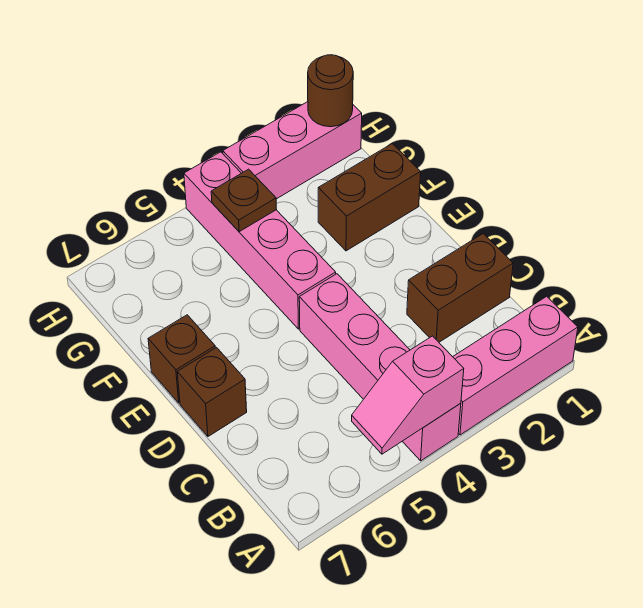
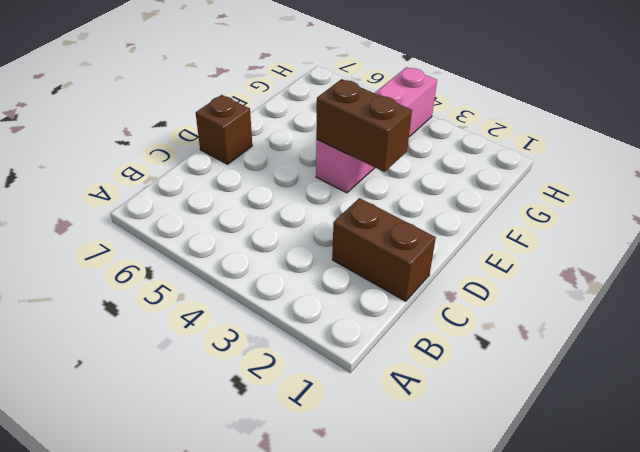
brown brick E3:E4 level 2 -> brown brick F1:F2 level 1
none -> pink brick A1:A3 level 1
none -> pink brick A4:D4 level 1

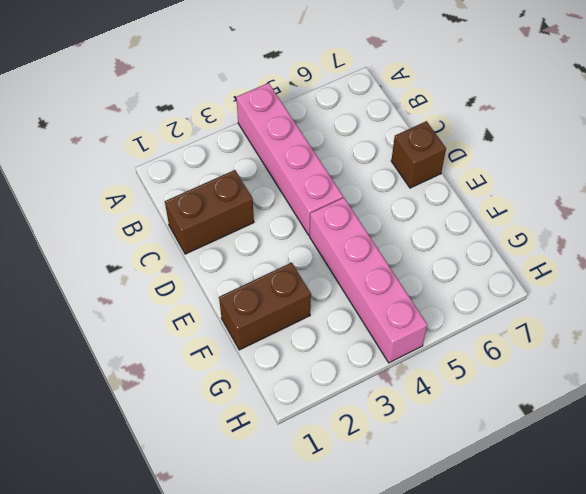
none -> pink brick A1:A3 level 1
none -> brown brick E7 level 1

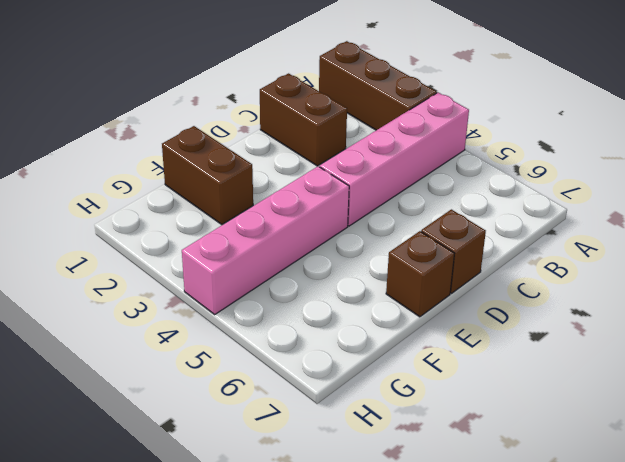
brown brick A1:A3 level 1 -> pink brick A1:A3 level 1
none -> pink brick H1:H3 level 1
none -> pink slope A4:A5 level 2 top 4

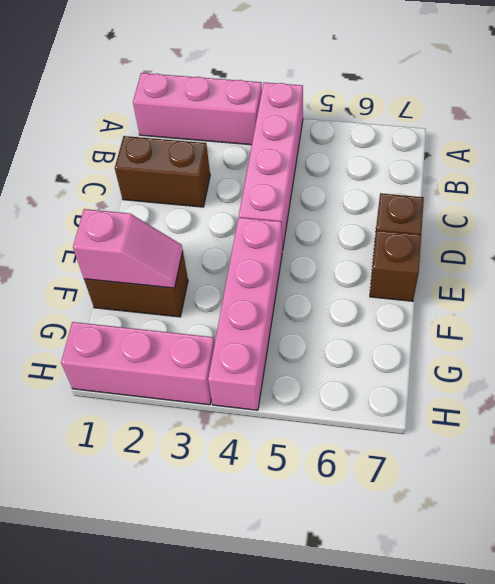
pink slope F1:F2 level 2 top 1 -> pink slope A4:A5 level 2 top 4
none -> brown plate G4 level 2
none -> brown round brick H1 level 2

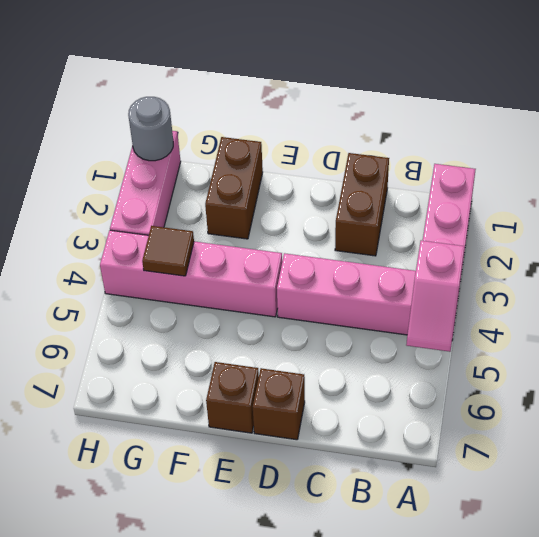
brown tile G4 level 2 -> brown plate G4 level 2
grey round brick H1 level 2 -> brown round brick H1 level 2

